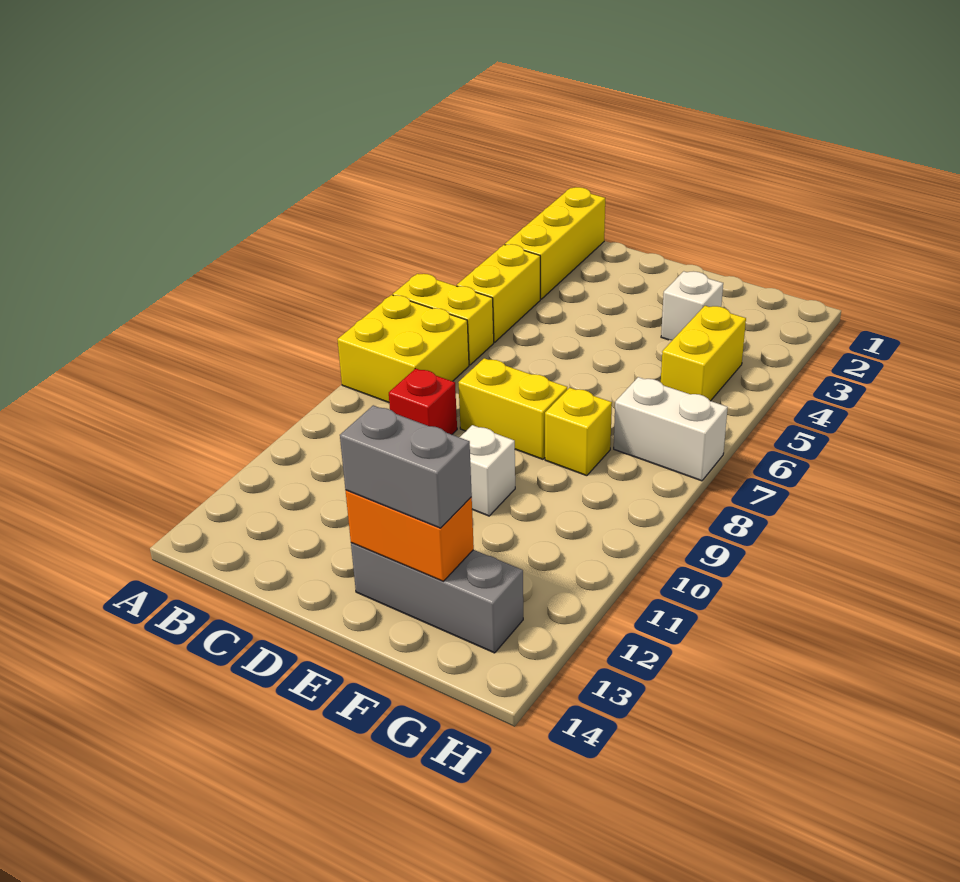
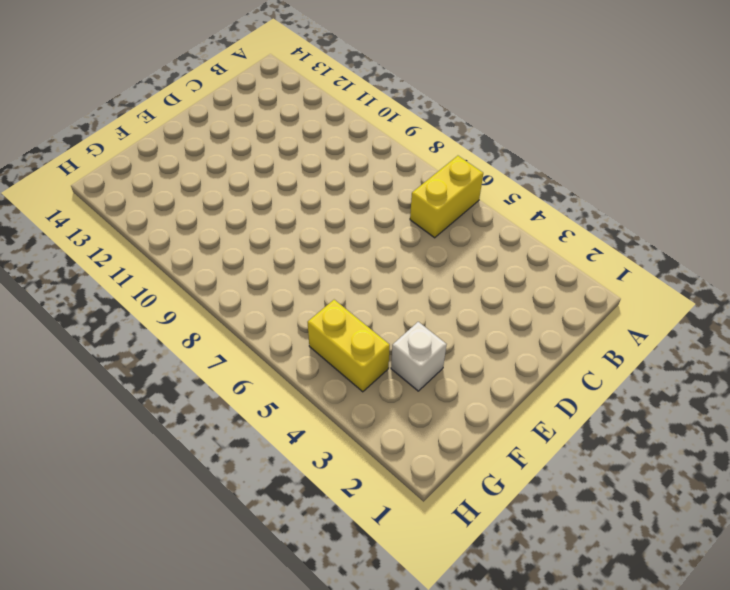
none -> yellow brick A7:B8 level 1
none -> yellow brick B1:B3 level 1
none -> yellow brick B4:B5 level 1

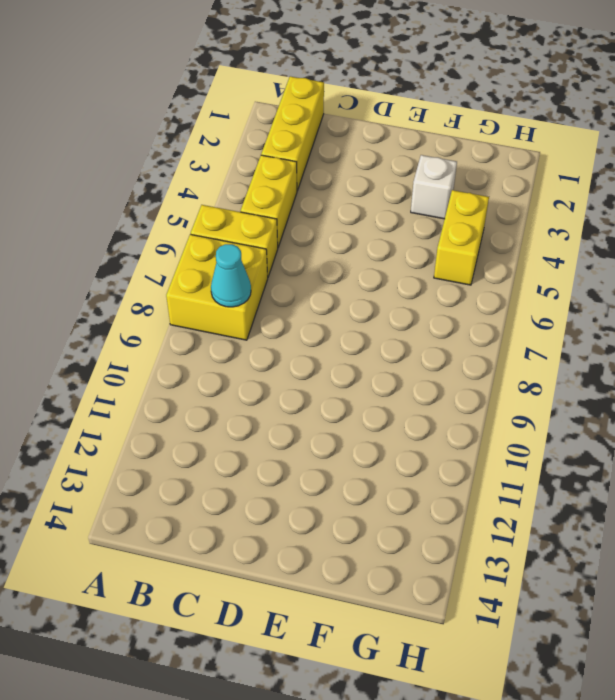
cyan cone B8 level 2 -> none
none -> red brick C9 level 1
none -> yellow brick D8:E8 level 1
none -> white brick E10 level 1

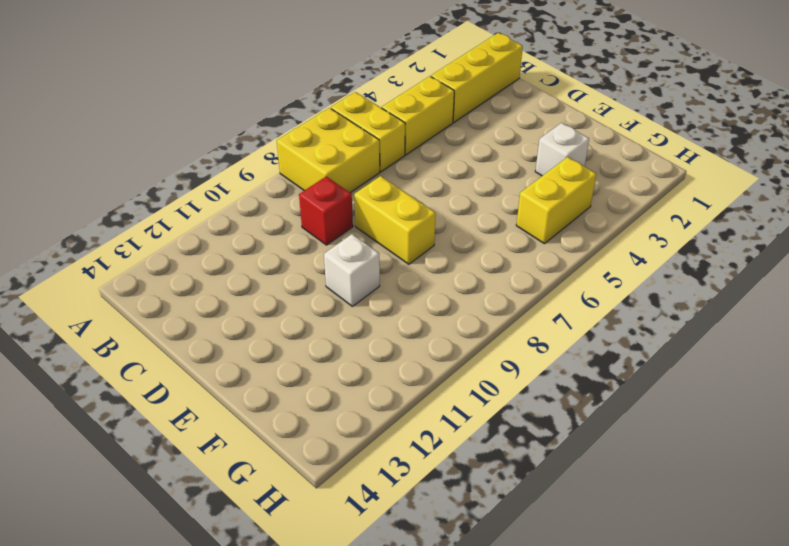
none -> grey brick E13:G13 level 1
none -> yellow brick F8 level 1
none -> white brick G7:H7 level 1

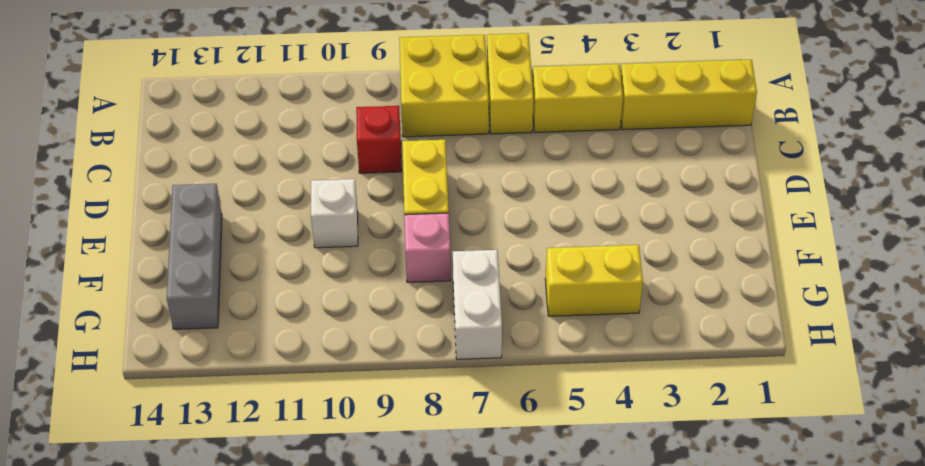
pink brick F8 level 1 -> yellow brick F8 level 1
none -> white brick F3 level 1
none -> orange brick E13:F13 level 2
none -> grey brick E13:F13 level 3

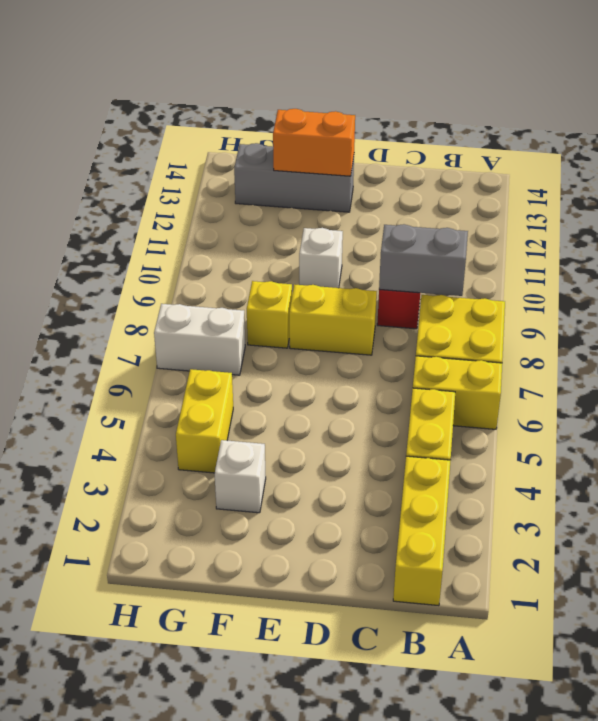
grey brick B9:C9 level 2 -> grey brick E13:F13 level 3

